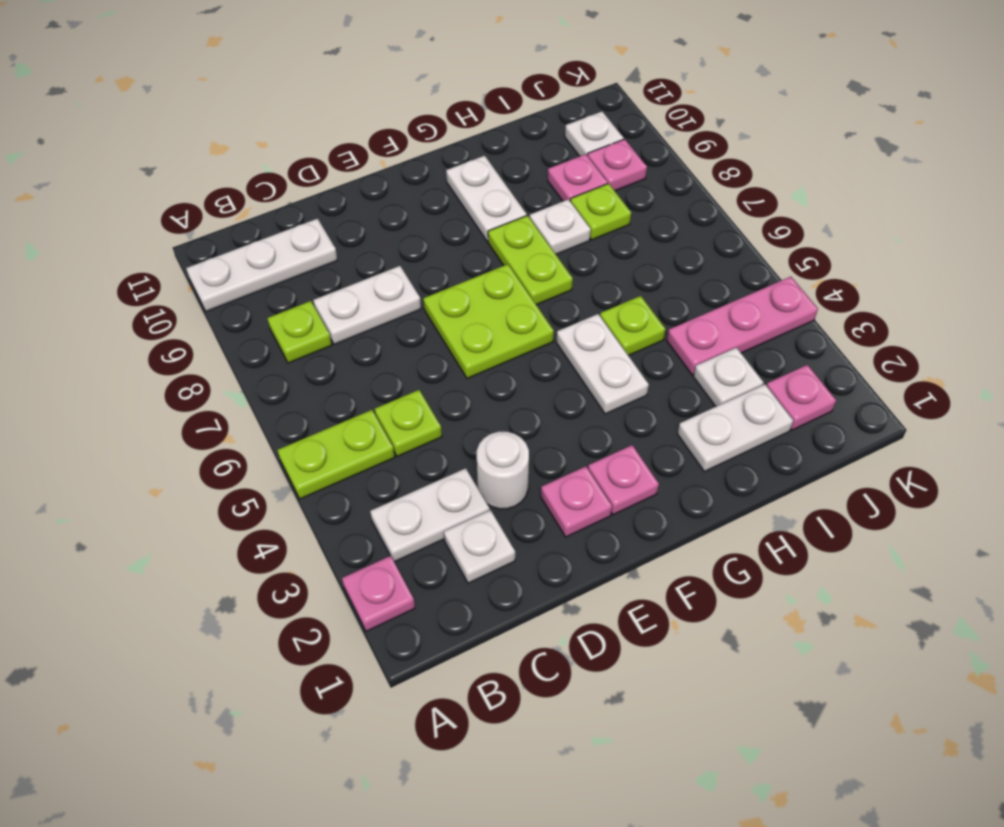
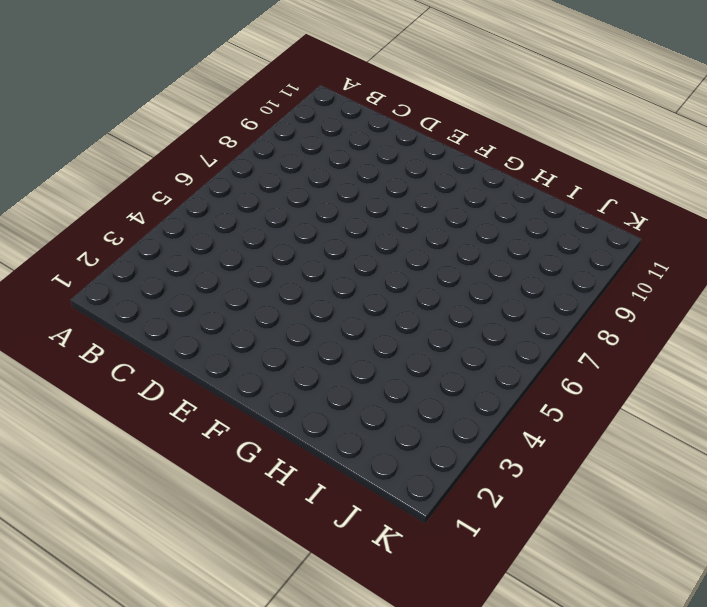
none -> pink plate A2 level 1
none -> lime plate A5:B5 level 1
none -> white plate A10:C10 level 1

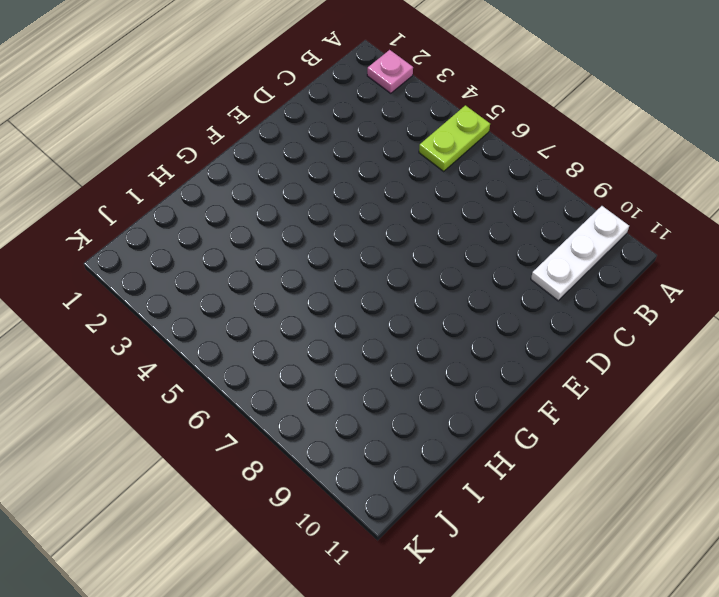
none -> white plate B3:C3 level 1
none -> lime plate B8 level 1
none -> white plate C2 level 1

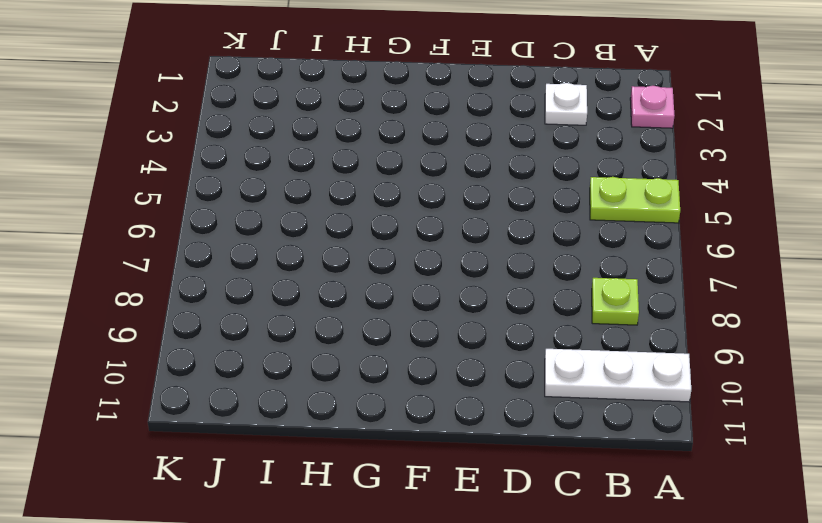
none -> white plate B3:C3 level 1
none -> lime plate C5 level 1
none -> white plate C8:D8 level 1

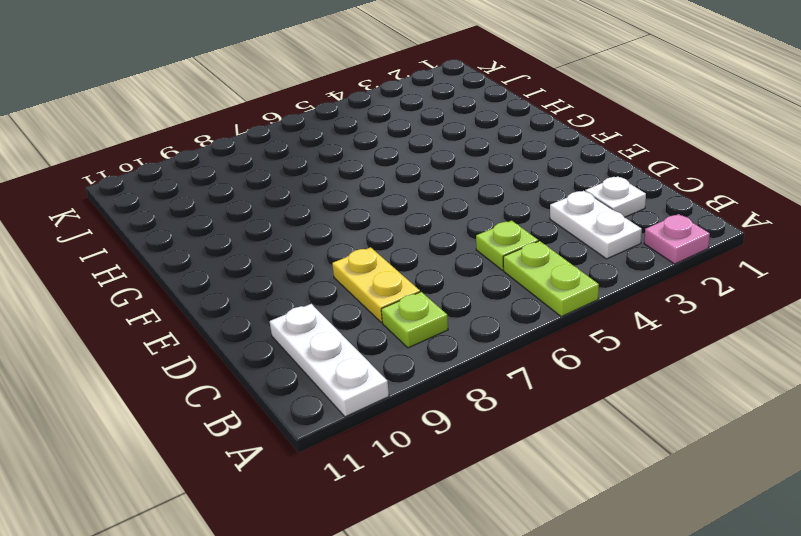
yellow plate C8:D8 level 1 -> white plate C8:D8 level 1
none -> white round brick D3 level 1
none -> pink plate E2 level 1
none -> lime plate E6:F7 level 1

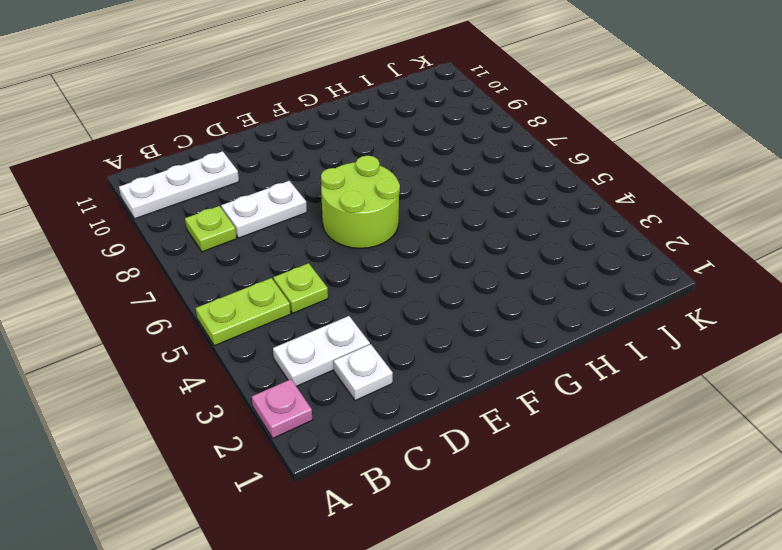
lime round brick E6:F7 level 1 -> lime plate E6:F7 level 1
none -> white round brick D3 level 1
none -> pink plate E2 level 1
none -> pink plate F2 level 1

